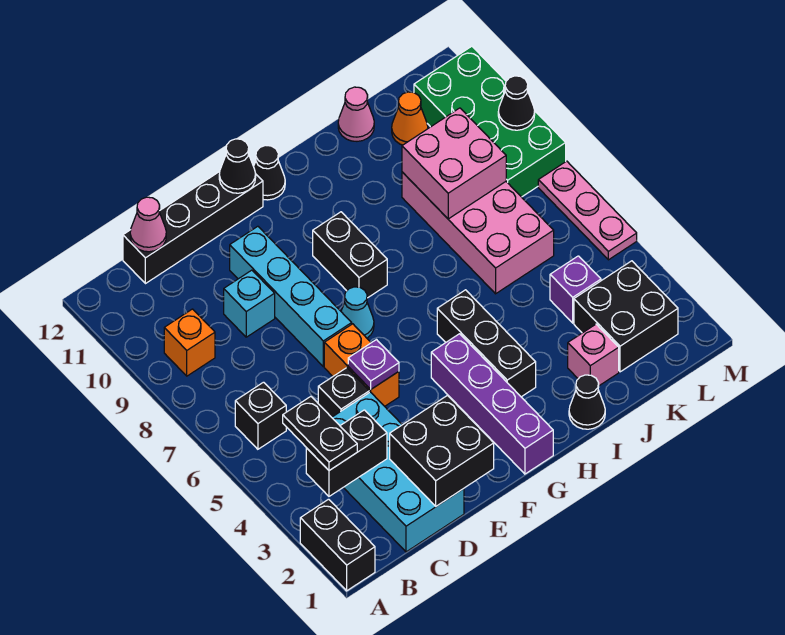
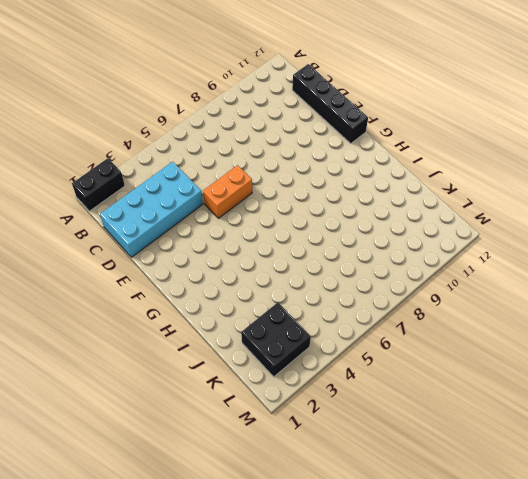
none -> black brick B6 level 1
none -> orange brick B9 level 1
none -> black brick D5 level 1
none -> cyan brick D9 level 1

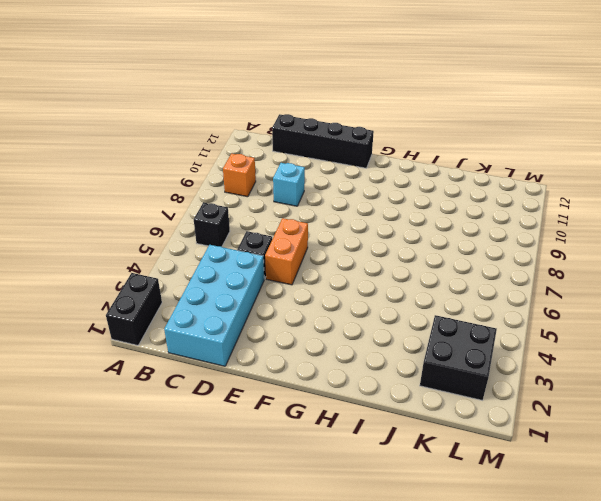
none -> cyan brick E7:E10 level 1
none -> cyan cone F7 level 1
none -> purple brick G1:G4 level 1
none -> black brick G8:G9 level 1

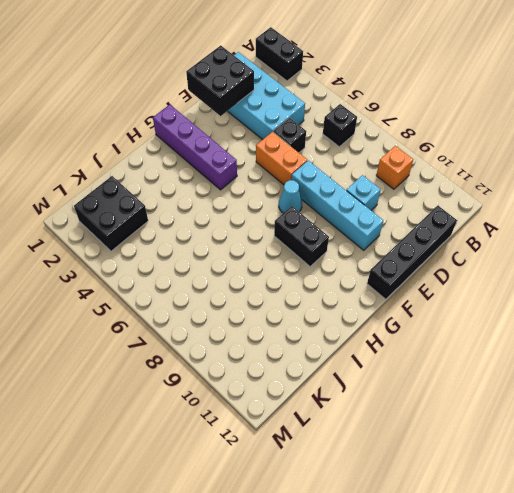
none -> black cone G12 level 1
none -> black brick H3:H5 level 1
none -> black cone I1 level 1
none -> pink brick J2 level 1

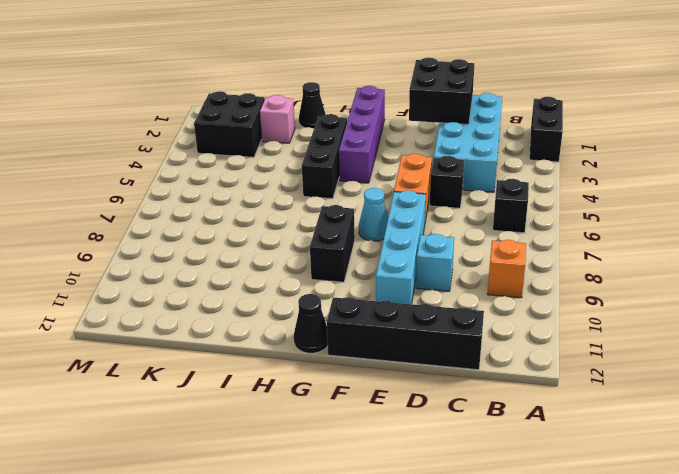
none -> pink brick J6:K9 level 1
none -> pink cone J12 level 1
none -> purple brick K4 level 1
none -> orange cone K11 level 1

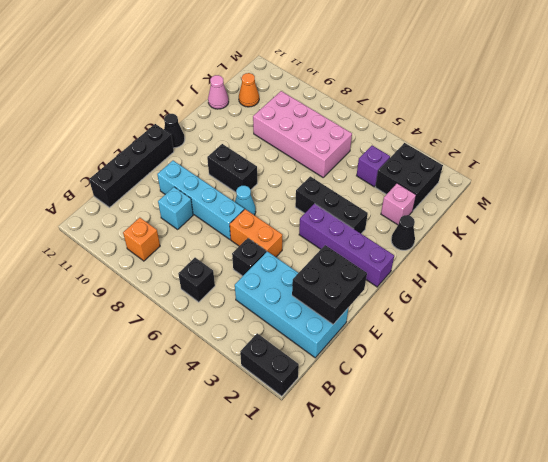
none -> green brick L8:M11 level 1
none -> pink plate M5:M7 level 1
none -> black brick B3:C3 level 2
none -> pink cone C12 level 2

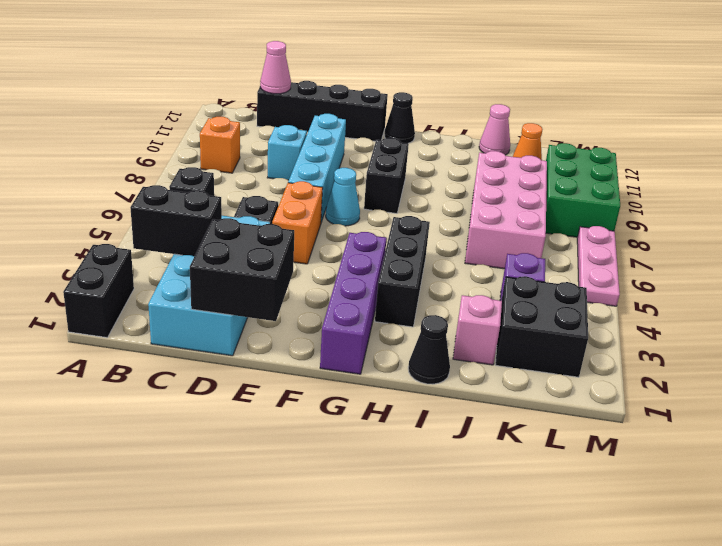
green brick L8:M10 level 1 -> green brick L8:M11 level 1
none -> purple plate E5 level 2
none -> black cone F12 level 2
none -> pink brick J8:K9 level 2
none -> black cone M9 level 2

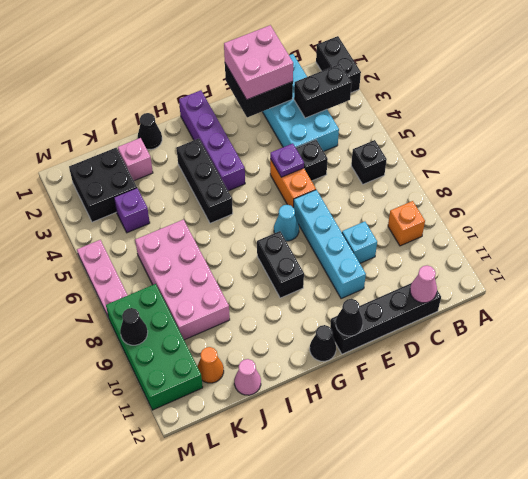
pink brick D1:E2 level 3 -> pink brick J8:K9 level 2
none -> black plate B3:B4 level 3

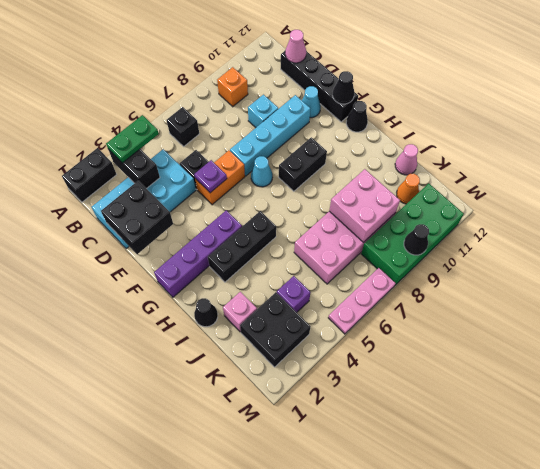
green plate B3:B4 level 3 -> black plate B3:B4 level 3
cyan cone E11 level 1 -> none

